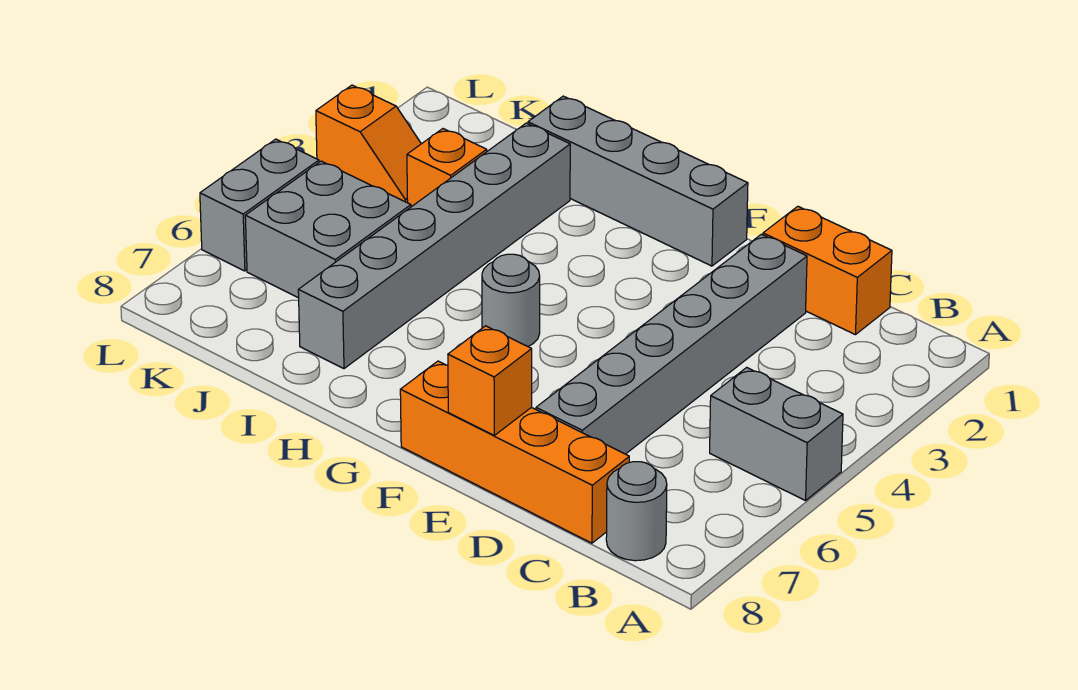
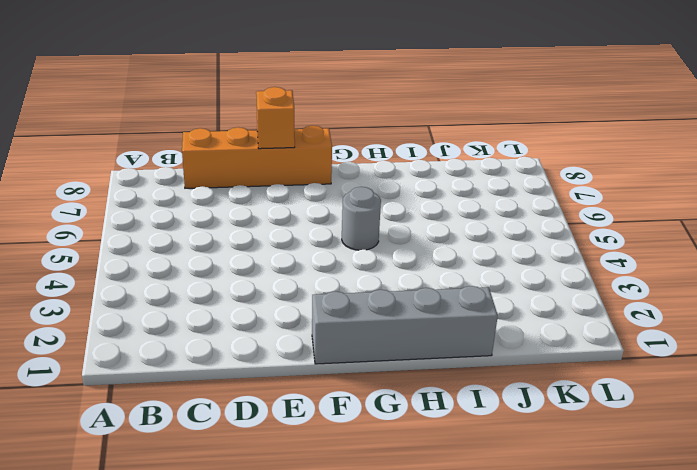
none -> grey brick A5:B5 level 1
none -> grey round brick B8 level 1
none -> orange brick C1:D1 level 1

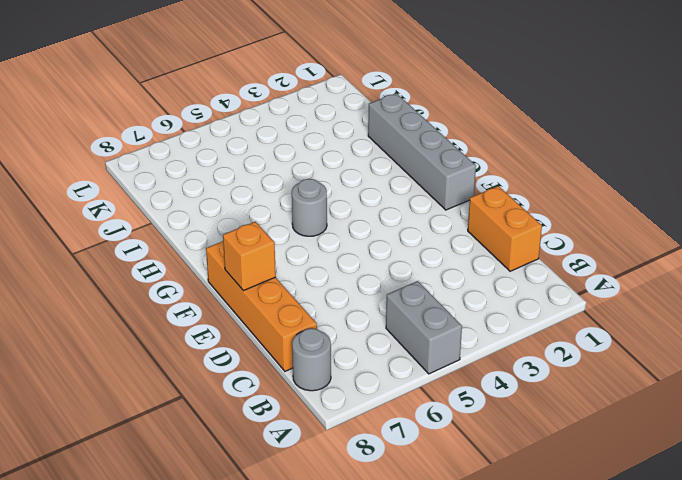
none -> grey brick D2:D7 level 1
none -> grey brick I2:I7 level 1
none -> orange brick J3 level 1

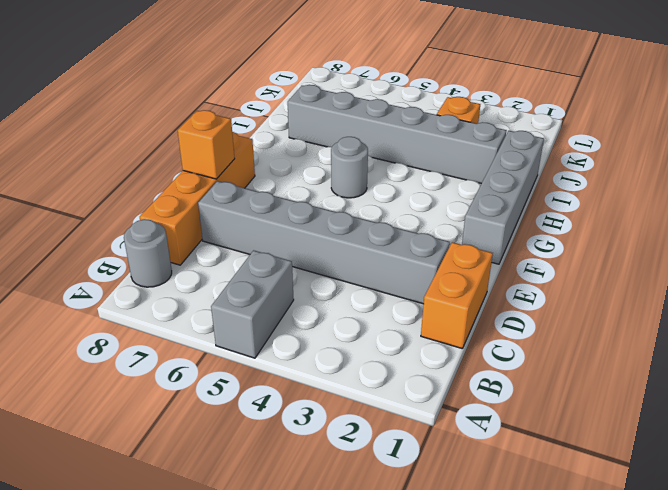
none -> grey brick J5:K6 level 1
none -> orange slope K3:L3 level 1 top L
none -> grey brick L5:L6 level 1

